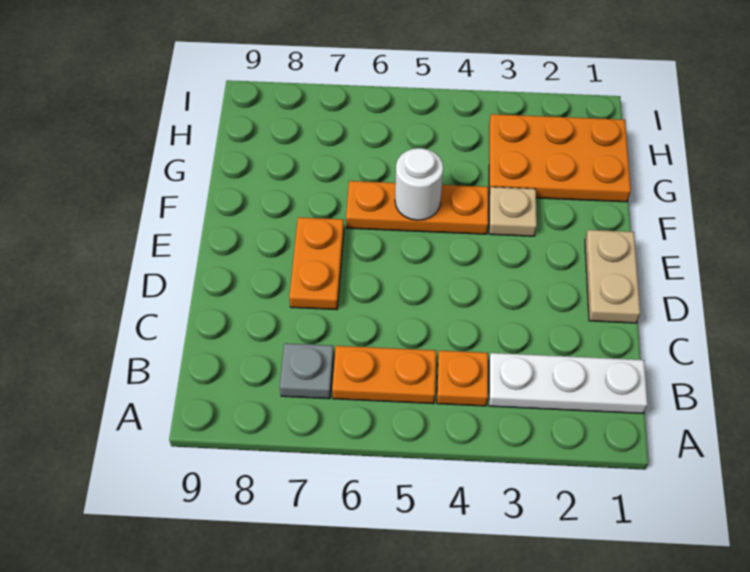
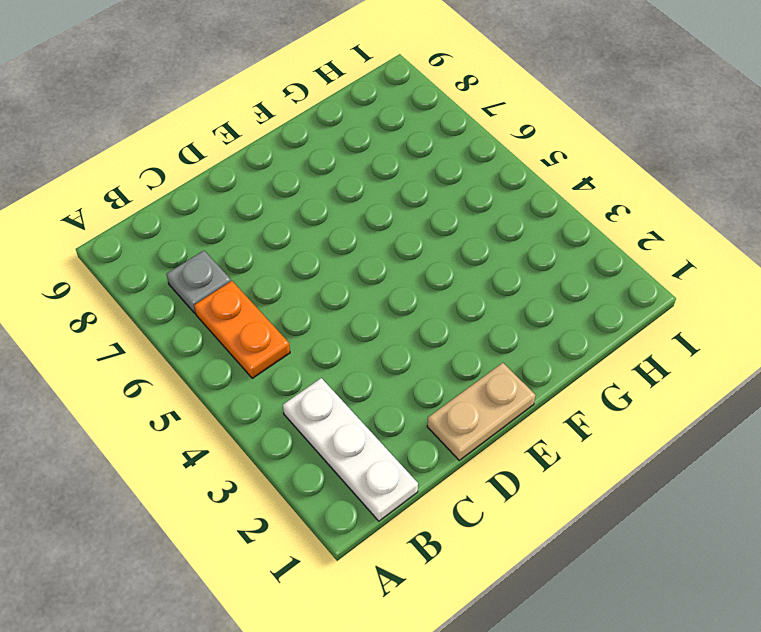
none -> orange plate B4 level 1
none -> orange plate D7:E7 level 1

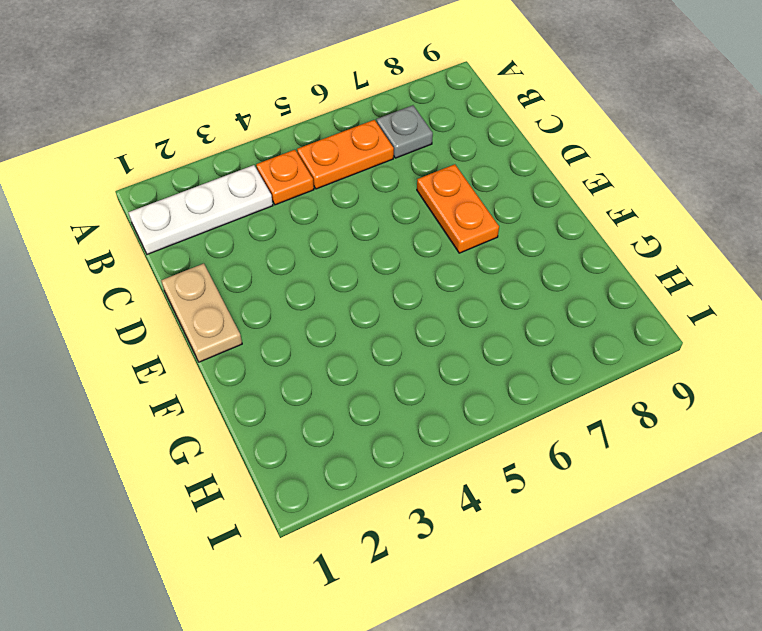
none -> tan plate F3 level 1
none -> orange plate F4:F6 level 1

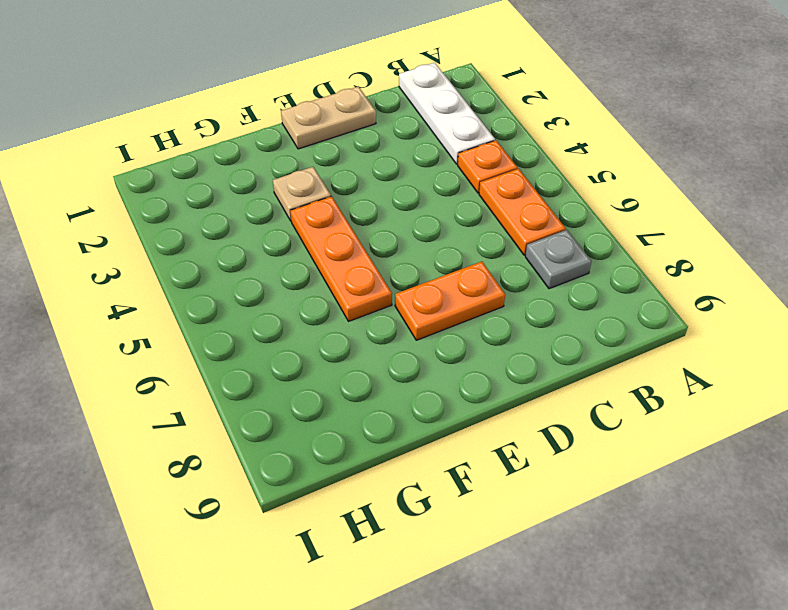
none -> orange plate G1:H3 level 1
none -> white round brick F5 level 2

